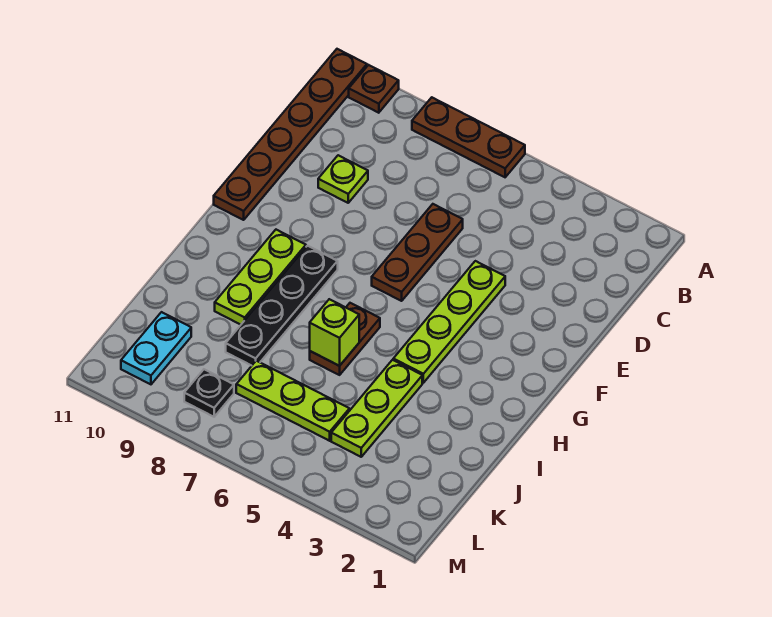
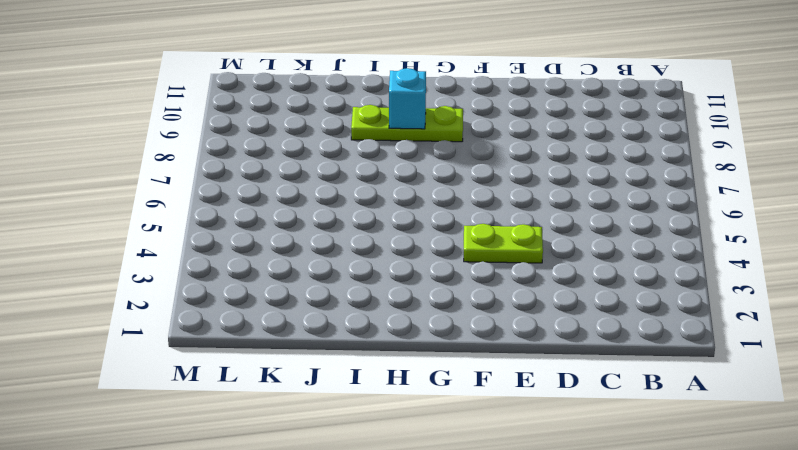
lime plate E4:F4 level 1 -> lime plate E4:H4 level 1
cyan brick H9 level 2 -> none
none -> brown plate A6:A8 level 1
none -> brown plate A10 level 1
none -> brown plate A11:F11 level 1

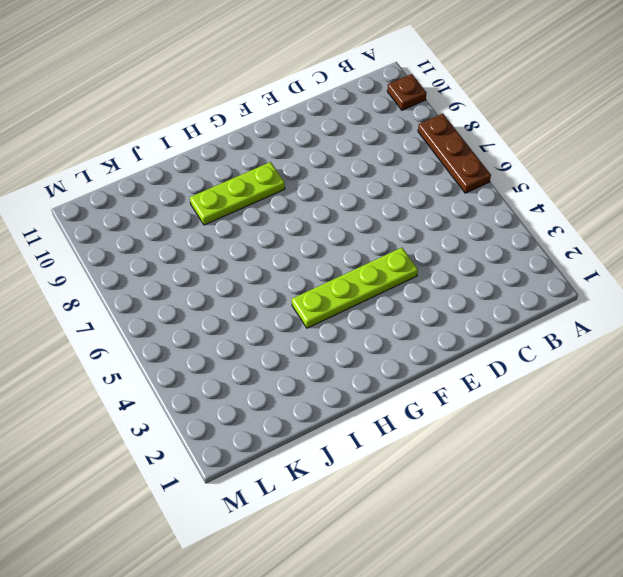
none -> brown plate A11:F11 level 1
none -> brown plate D6:F6 level 1
none -> lime plate D9 level 1

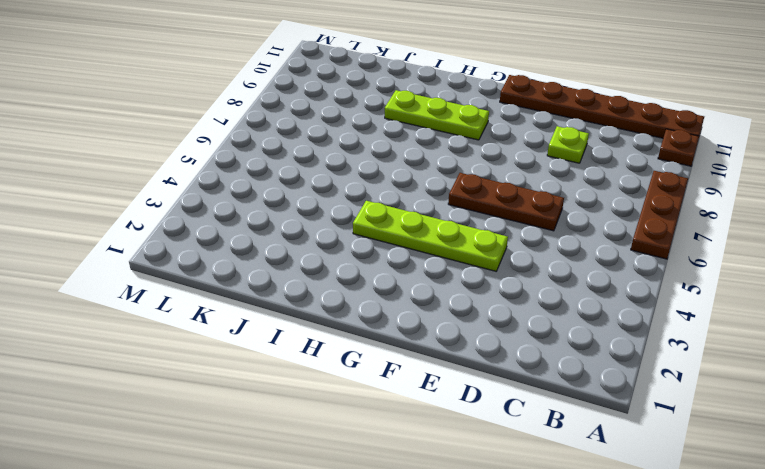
none -> black plate G8:J8 level 1
none -> brown plate H6:I6 level 1
none -> lime plate I4:K4 level 1

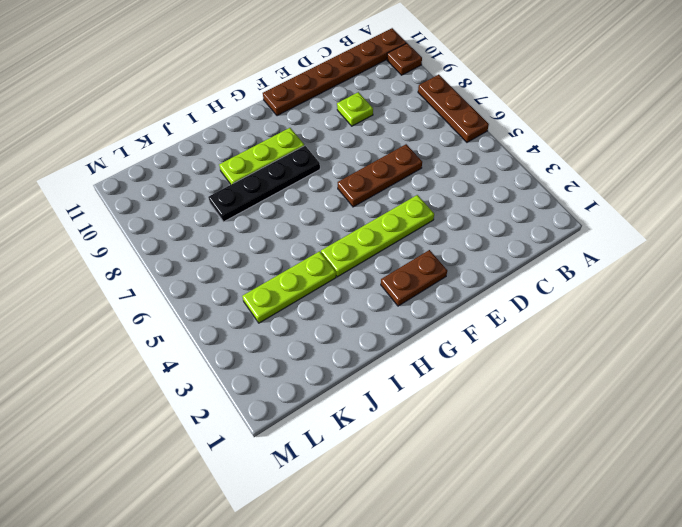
brown plate F2:G2 level 1 -> brown plate H6:I6 level 1
none -> lime plate K5:K7 level 1
none -> cyan plate K10:L10 level 1
none -> black plate L8 level 1

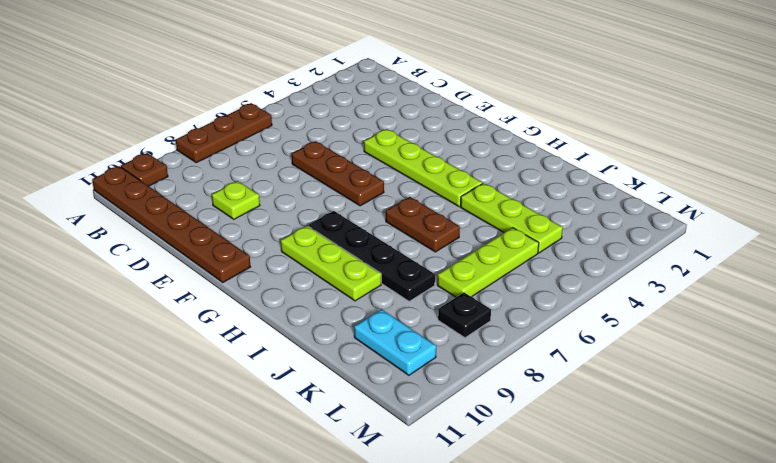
none -> lime brick I6 level 2

